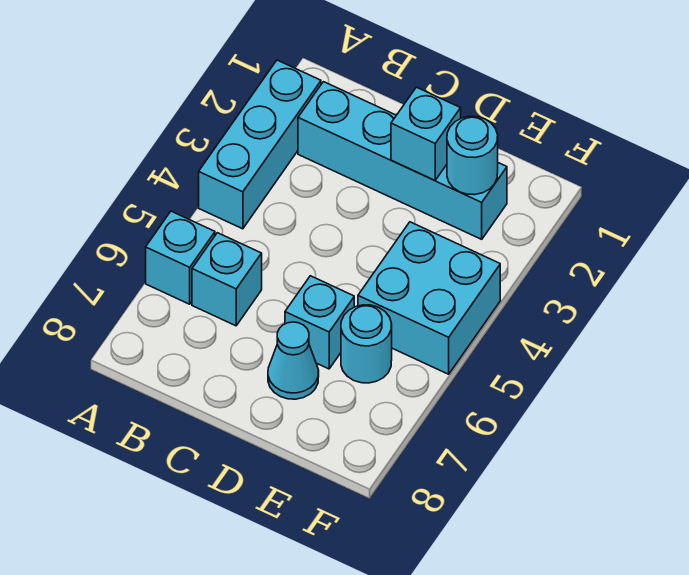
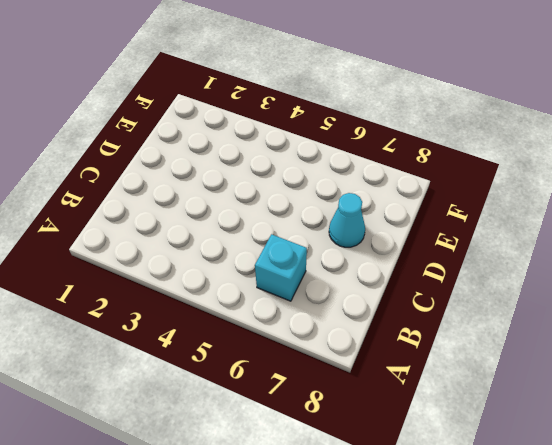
none -> cyan brick A2:A4 level 1
none -> cyan brick A6 level 1

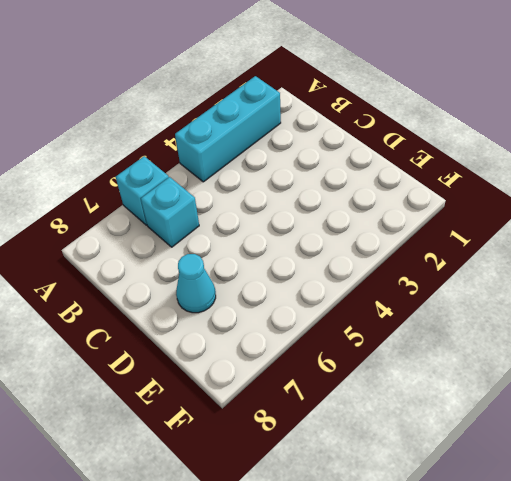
none -> cyan brick B2:E2 level 1
none -> cyan brick D6 level 1

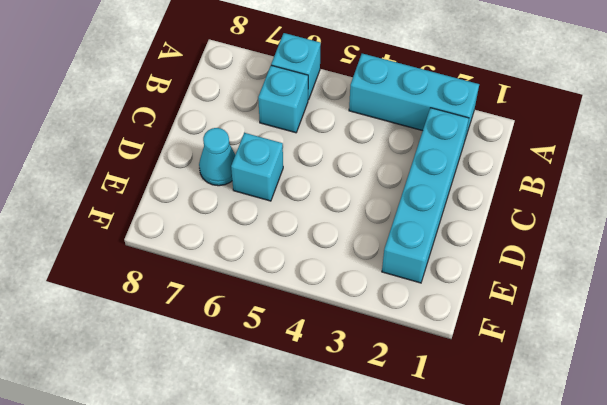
none -> cyan brick E4:F5 level 1
none -> cyan round brick E6 level 1

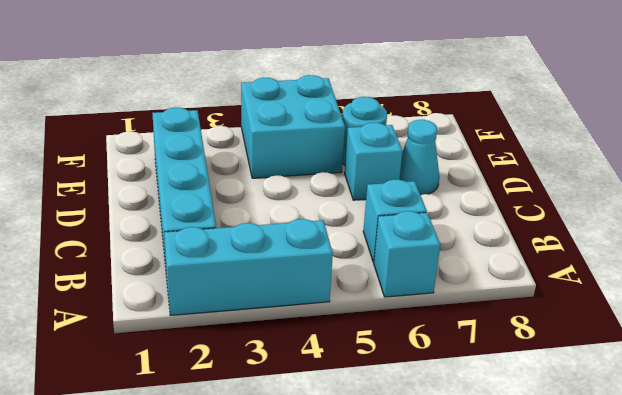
none -> cyan brick D2 level 2
none -> cyan round brick E2 level 2

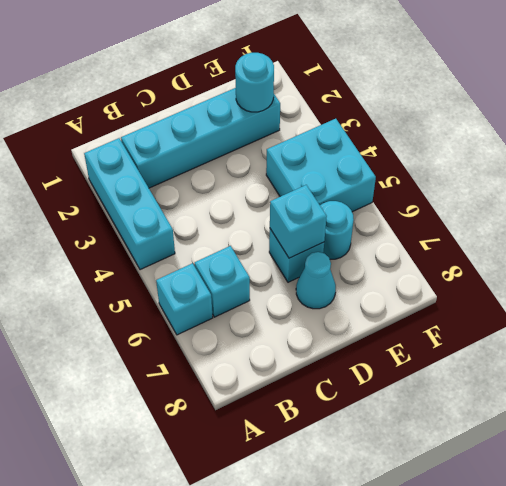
cyan brick D6 level 2 -> cyan brick D2 level 2

